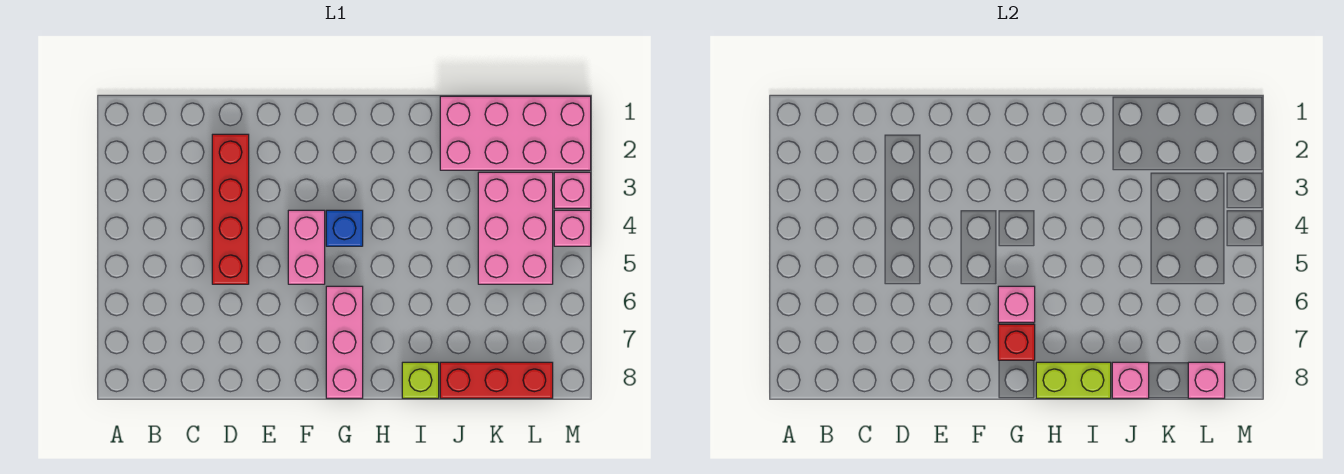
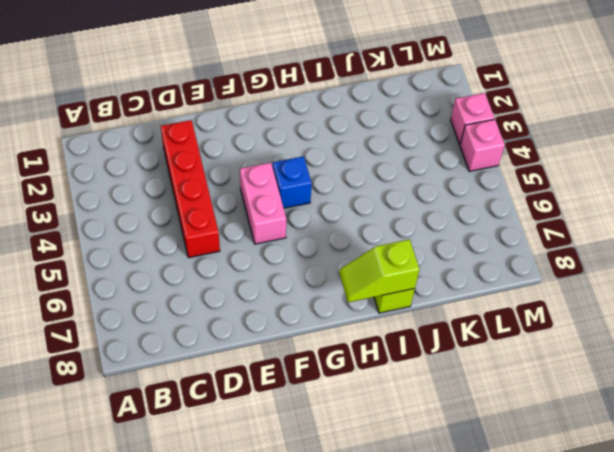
lime slope H8:I8 level 2 top I -> lime brick H8:I8 level 2
none -> pink brick G6:G8 level 1
none -> pink brick J1:M2 level 1
none -> red brick J8:L8 level 1

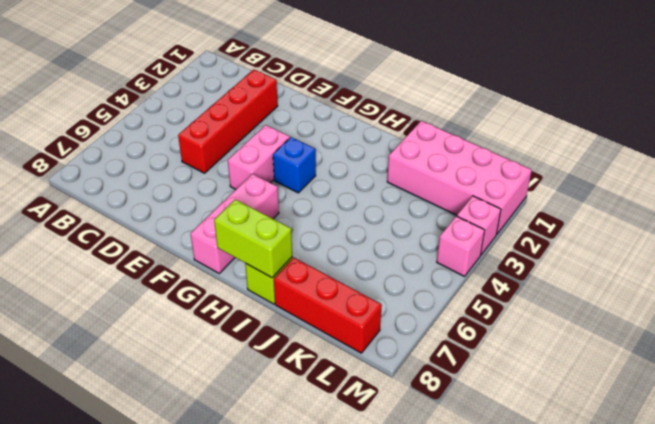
none -> pink brick K3:L5 level 1
none -> pink brick G6 level 2
none -> red brick G7 level 2

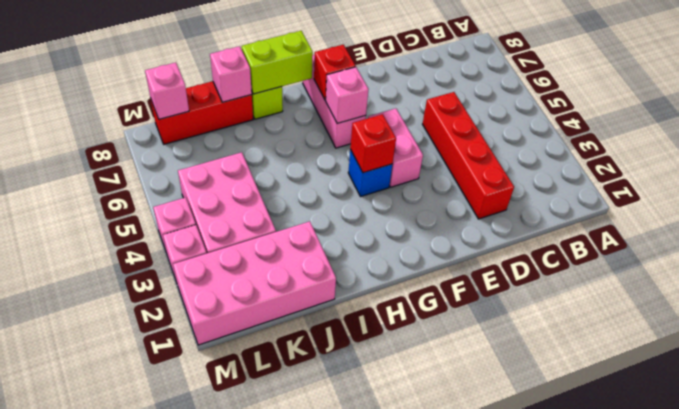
red brick G4 level 2 -> none

